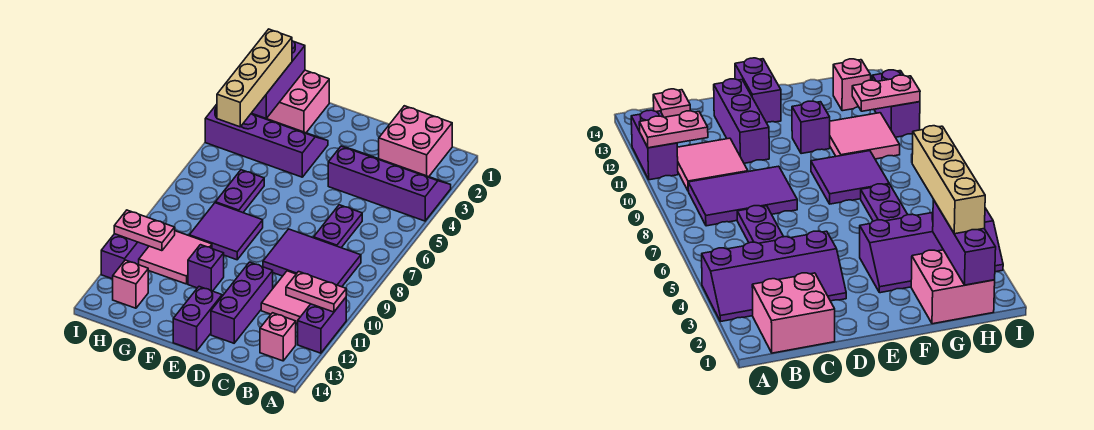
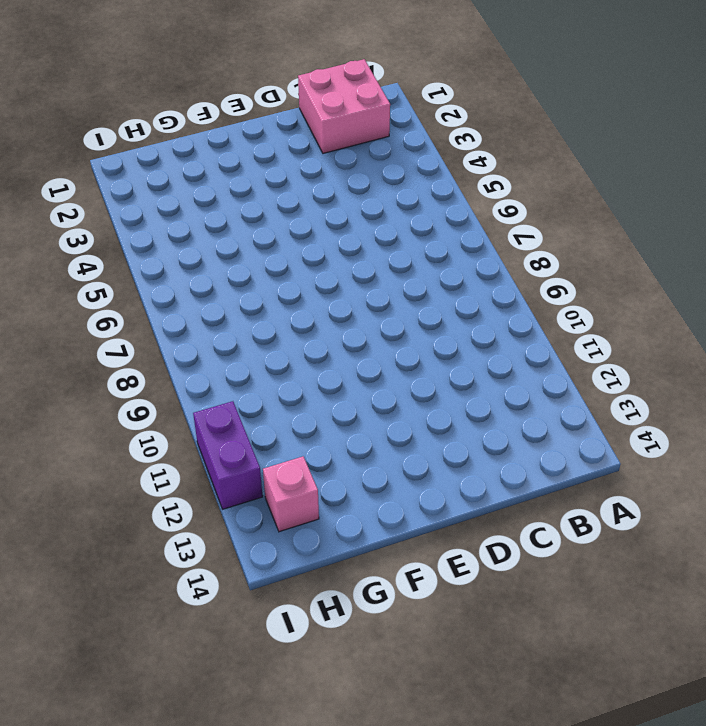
none -> purple slope A3:D4 level 1 top 4
none -> purple brick A11:A12 level 1
none -> purple tile B8:D9 level 1

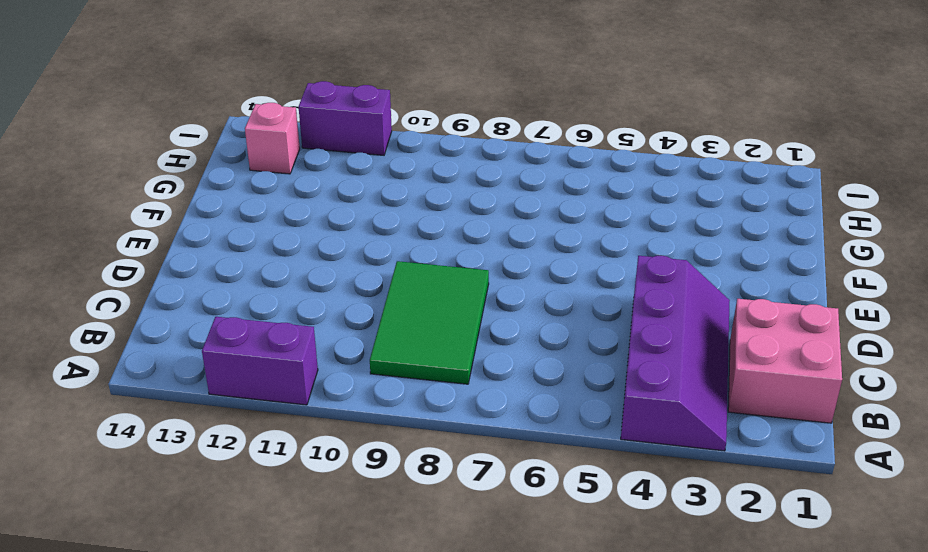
green tile B8:D9 level 1 -> purple tile B8:D9 level 1
none -> pink tile B10:C11 level 1
none -> pink brick B13 level 1
none -> purple plate C6:C7 level 1

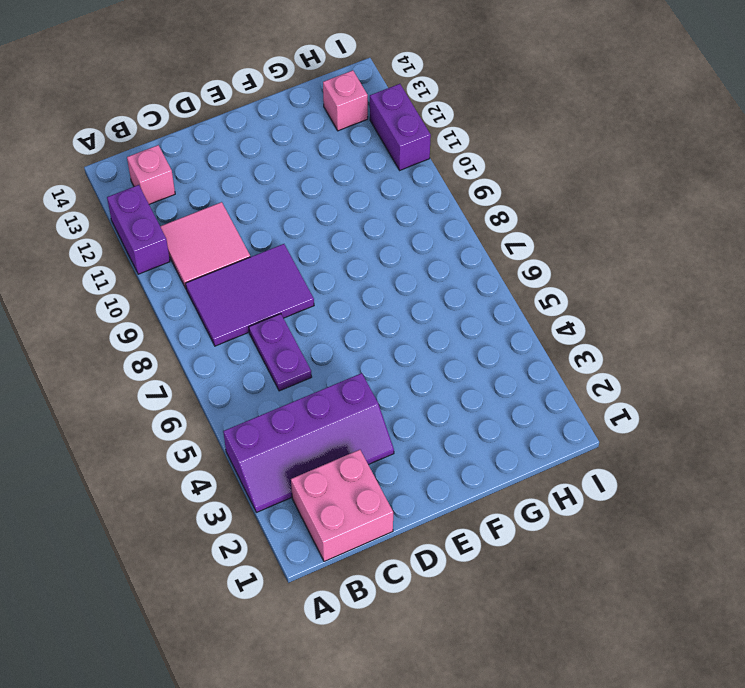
none -> purple brick D11:D13 level 1
none -> purple brick E13:E14 level 1
none -> purple slope F3:I4 level 1 top 4

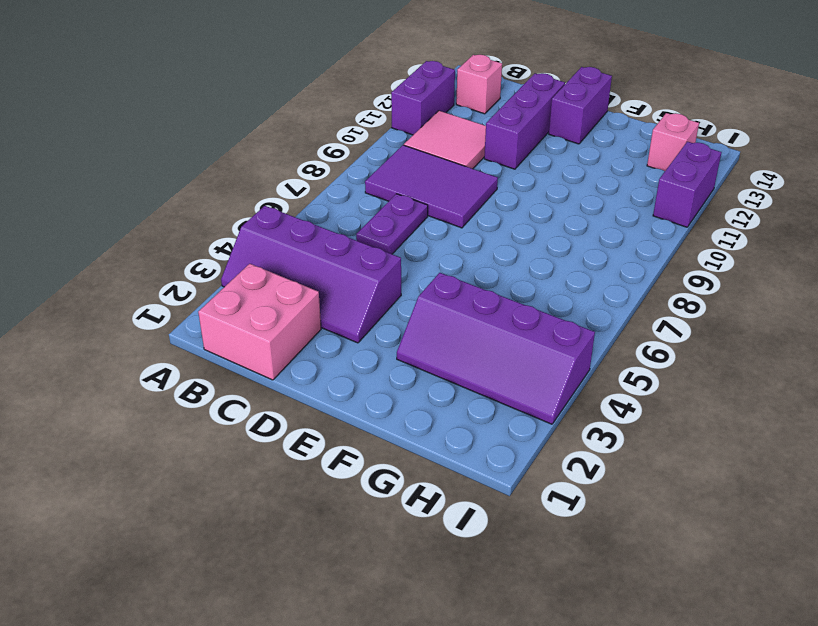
none -> purple tile F8:G9 level 1
none -> purple brick F11 level 1
none -> pink brick G1:H2 level 1

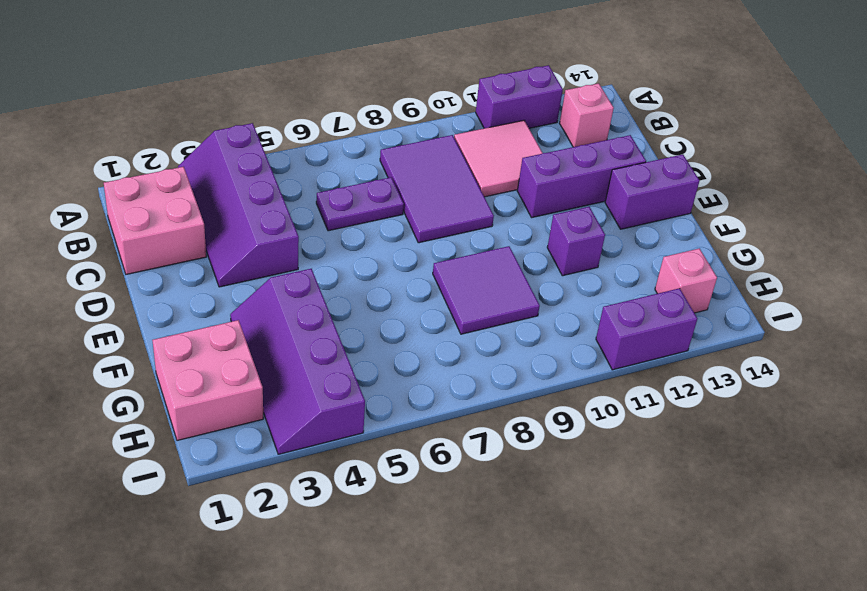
none -> purple plate G6:G7 level 1
none -> pink tile G10:H11 level 1
none -> pink plate A11:B11 level 2

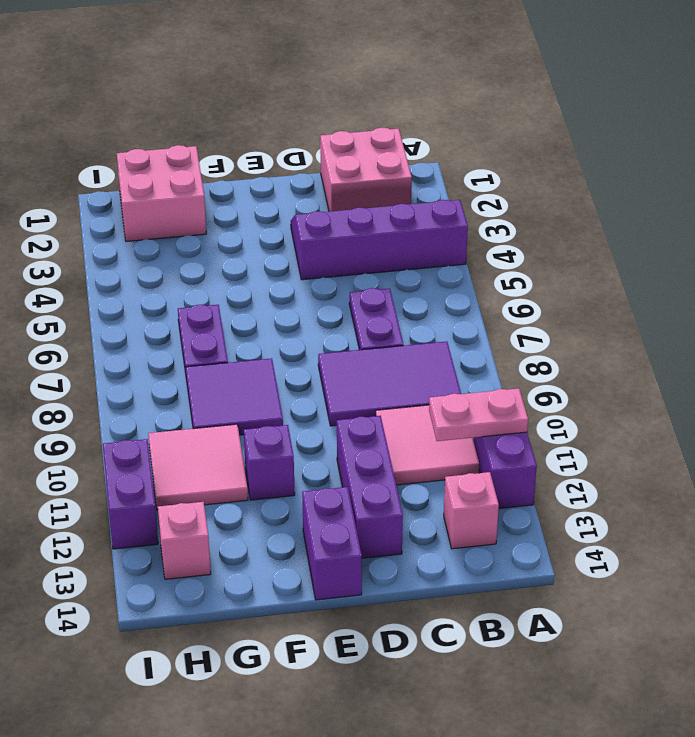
none -> purple slope F3:I4 level 1 top 4
none -> purple brick H1:H3 level 2
none -> pink plate H11:I11 level 2

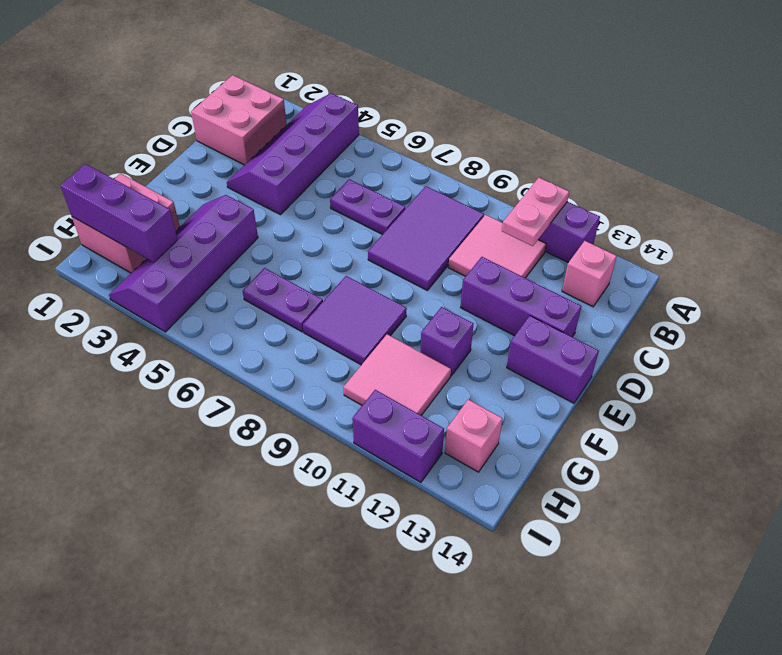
none -> pink plate H11:I11 level 2
none -> tan brick H2:H5 level 3

